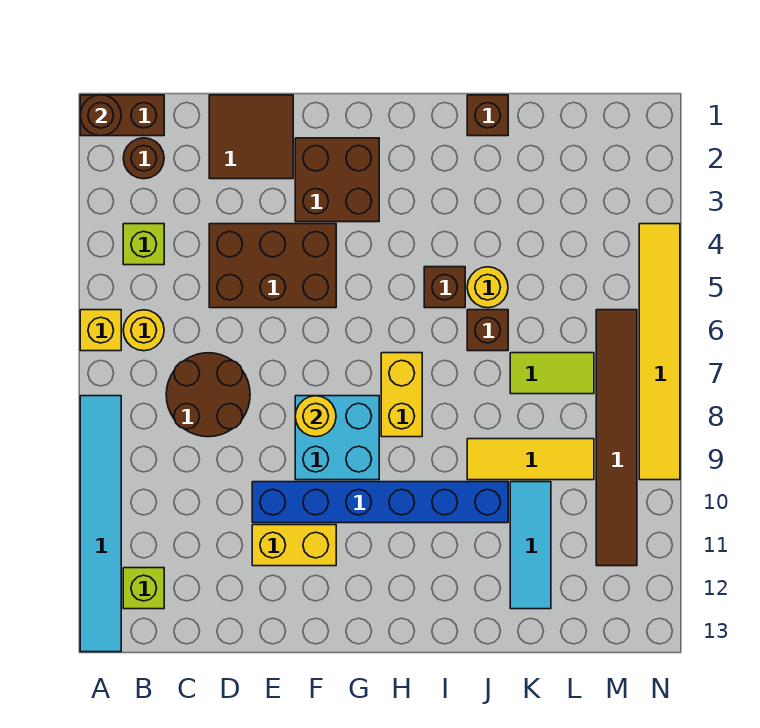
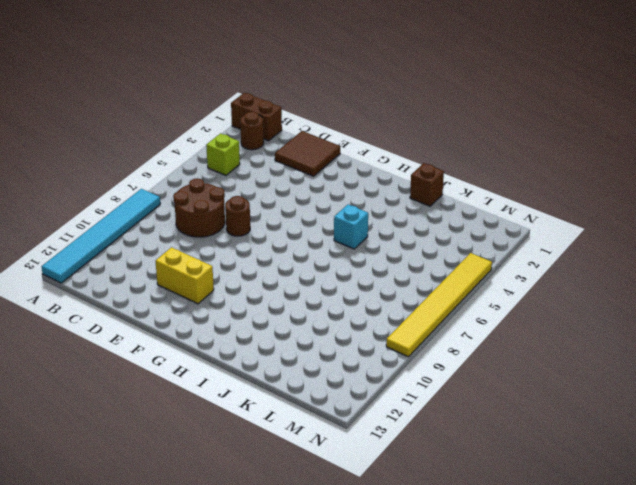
brown round brick E7 level 1 -> brown round brick A1 level 2
cyan brick I5 level 1 -> brown brick I5 level 1
none -> yellow brick A6 level 1
none -> yellow round brick B6 level 1
none -> lime brick B12 level 1

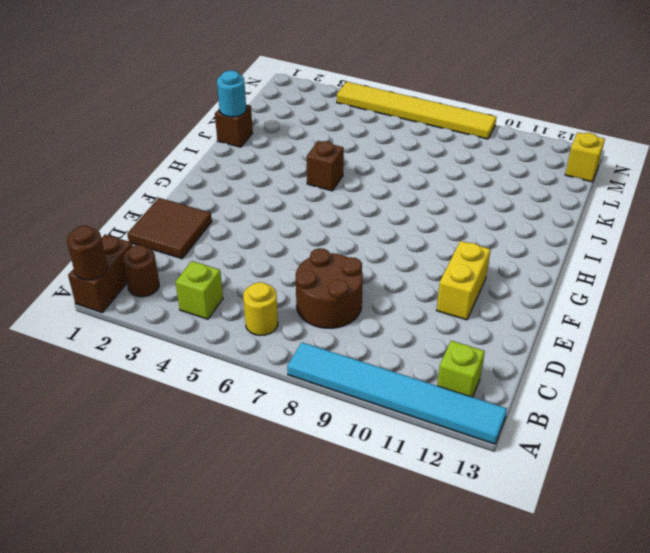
cyan round brick J1 level 2 -> none
yellow brick M13 level 1 -> yellow brick A6 level 1
none -> brown brick D4:F5 level 1
none -> blue brick E10:J10 level 1
none -> brown brick F2:G3 level 1

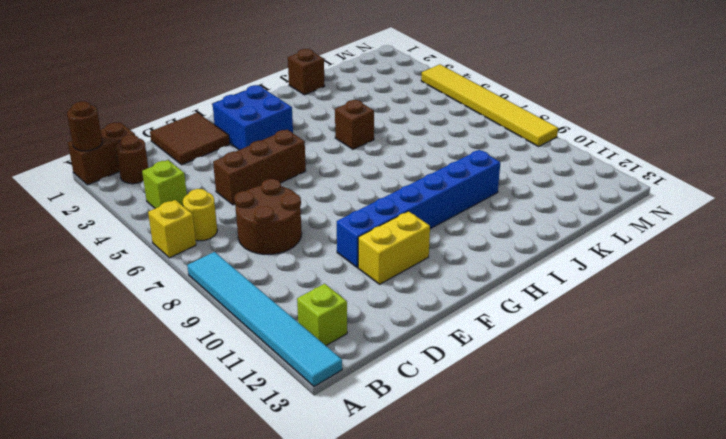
brown brick D5:F5 level 1 -> brown brick D4:F5 level 1
blue brick F2:G3 level 1 -> brown brick F2:G3 level 1
none -> cyan brick F8:G9 level 1
none -> yellow brick H7:H8 level 1
none -> yellow round brick J5 level 1

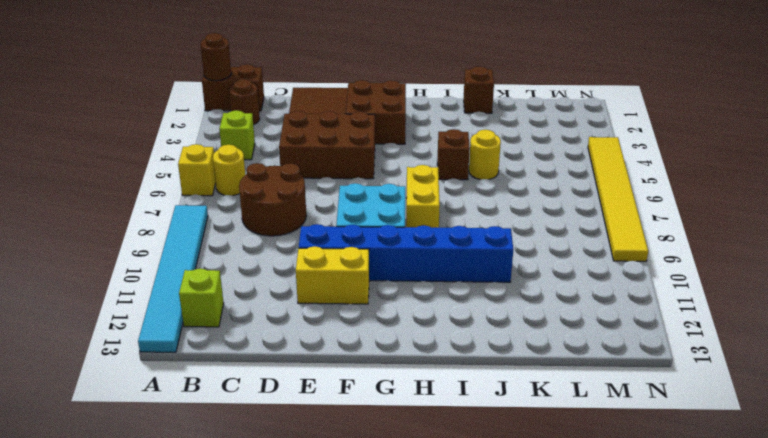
none -> brown brick J6 level 1
none -> yellow tile J9:L9 level 1
none -> lime tile K7:L7 level 1

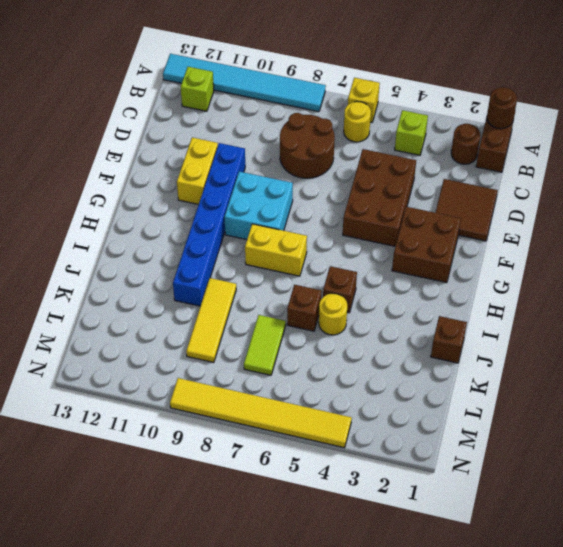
none -> cyan tile K10:K12 level 1
none -> brown tile M6:M11 level 1
none -> yellow round brick F8 level 2

